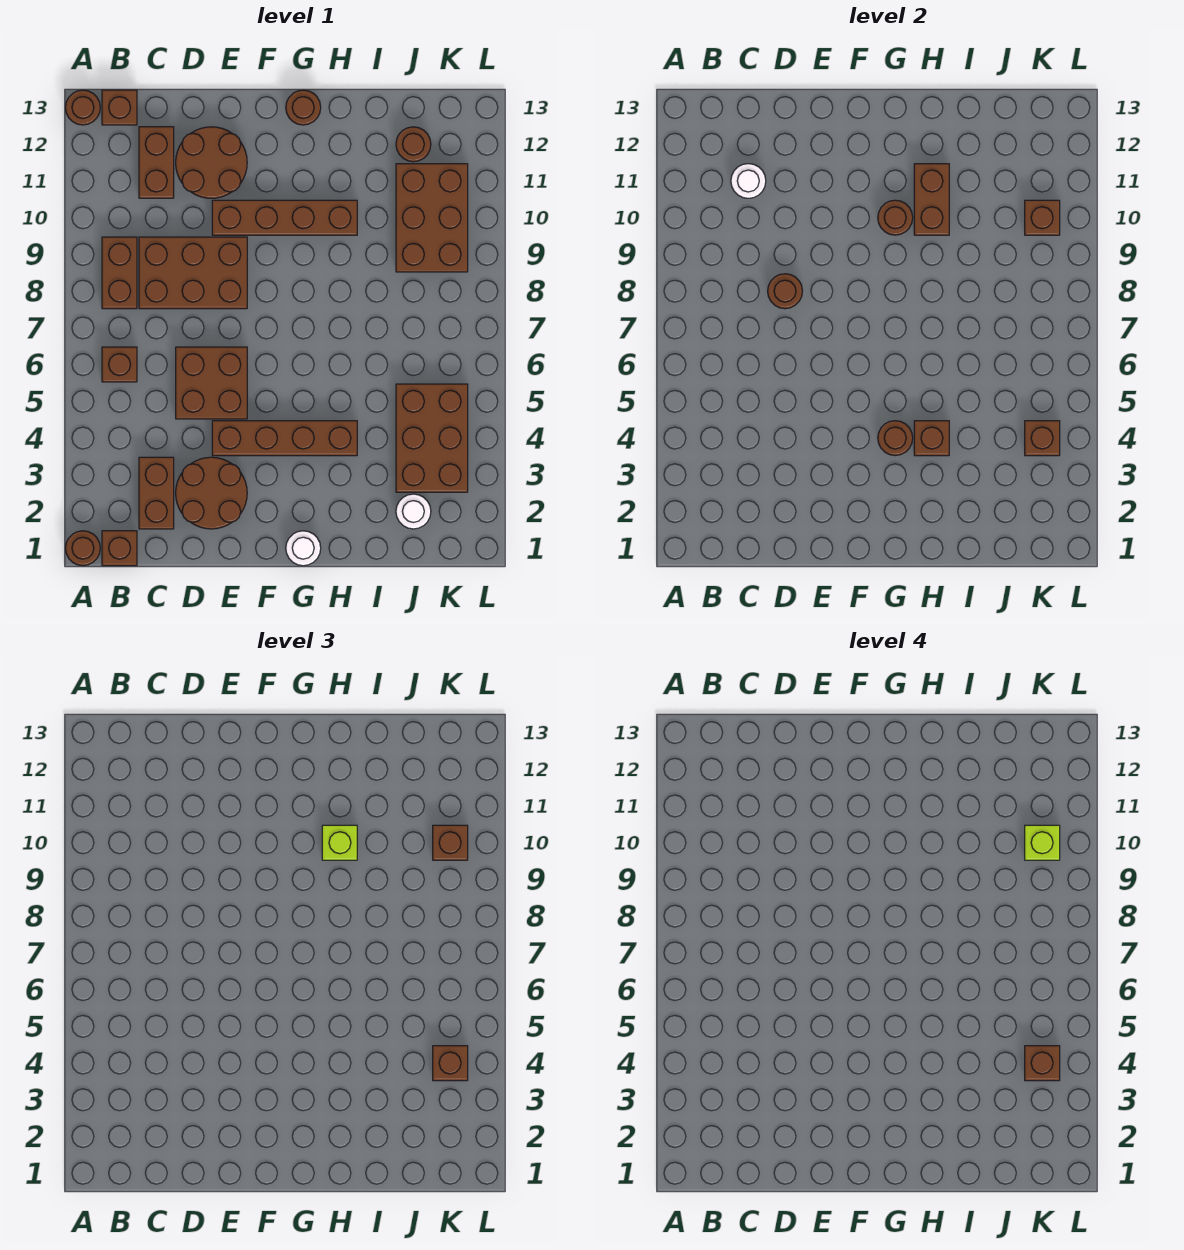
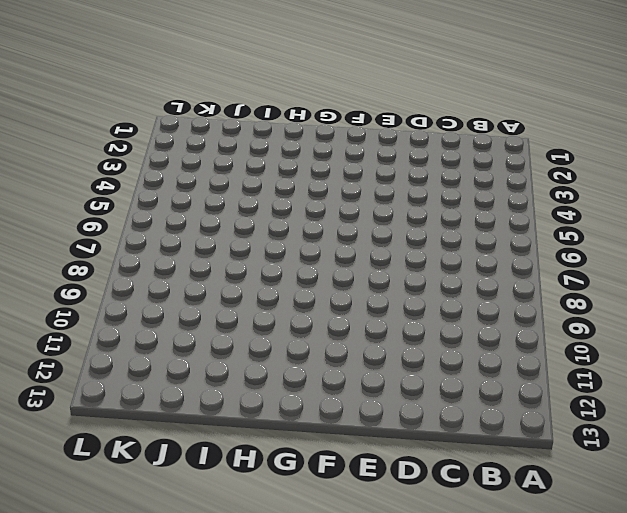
none -> brown round brick A1 level 1
none -> brown round brick A13 level 1
none -> brown brick B1 level 1
none -> brown brick B6 level 1

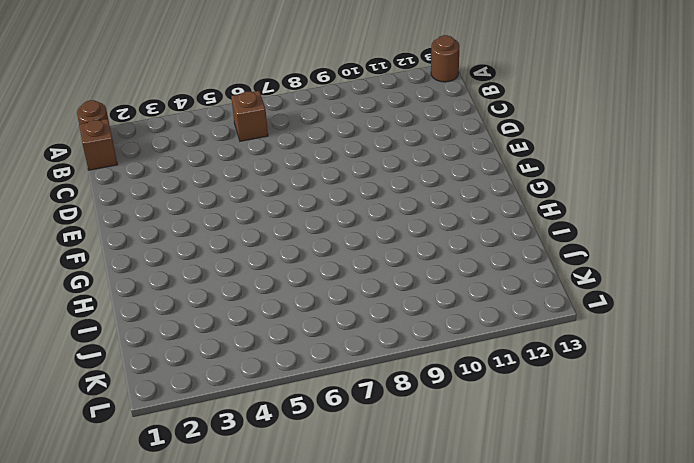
none -> brown brick B8:B9 level 1
none -> brown brick B13 level 1
none -> brown brick C2:C3 level 1
none -> brown brick C8:E9 level 1

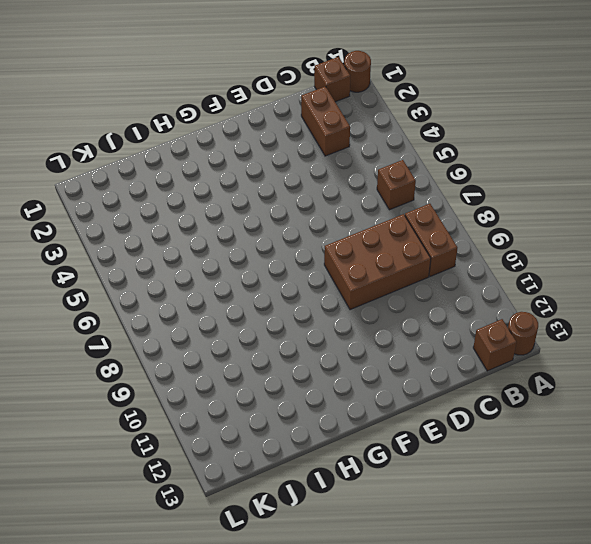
none -> brown brick C11:C12 level 1
none -> brown round brick D2:E3 level 1
none -> brown brick D5:E6 level 1
none -> brown round brick D11:E12 level 1

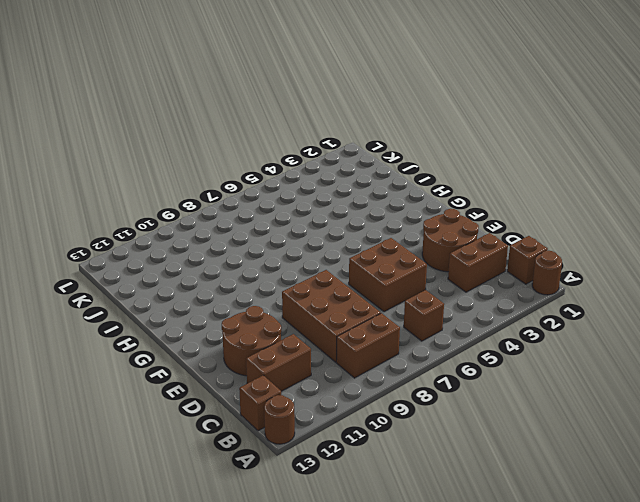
none -> brown brick E4:H4 level 1
none -> brown brick E10:H10 level 1
none -> white round brick G1 level 1
none -> brown round brick G13 level 1

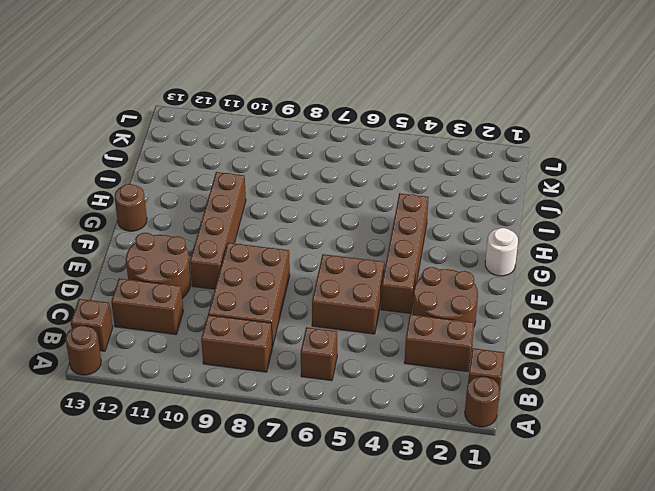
none -> white round brick J2 level 1
none -> brown brick J3:K5 level 1
none -> brown brick J9:K11 level 1
none -> brown round brick J12 level 1

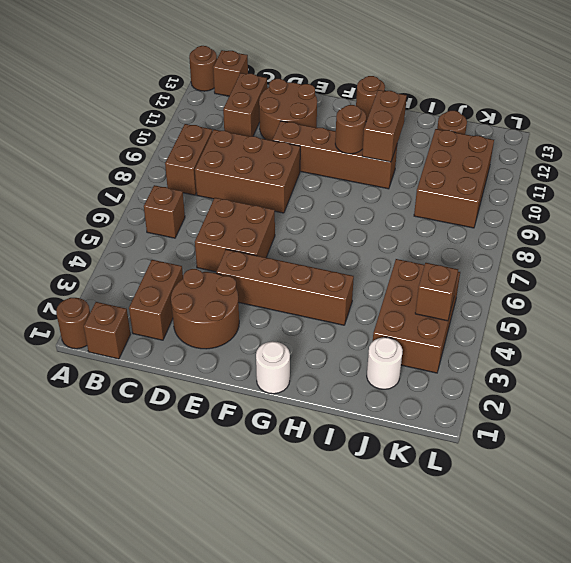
none -> white round brick C11 level 2
none -> brown round brick D8 level 2
none -> brown round brick G4 level 2
none -> brown brick H4 level 2

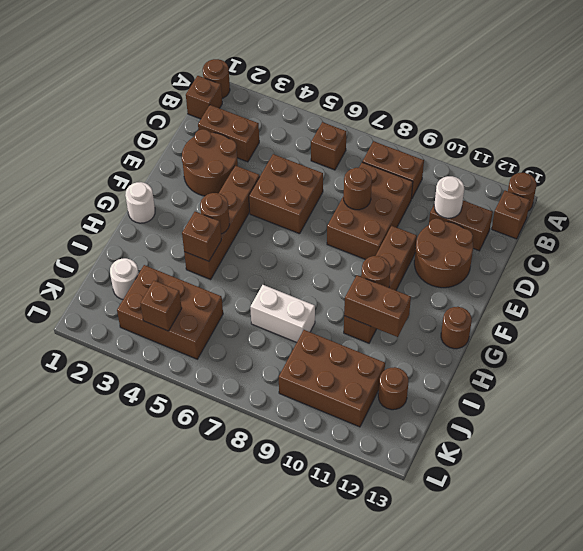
white brick I7:I8 level 1 -> none
none -> brown brick K10 level 2
none -> lime brick H10 level 3
none -> brown brick K4 level 3
none -> brown brick K10 level 3

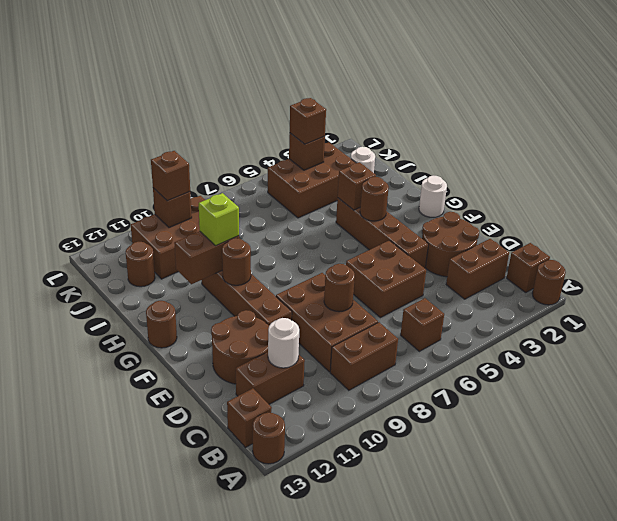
none -> brown brick K4 level 4
none -> lime brick K10 level 4

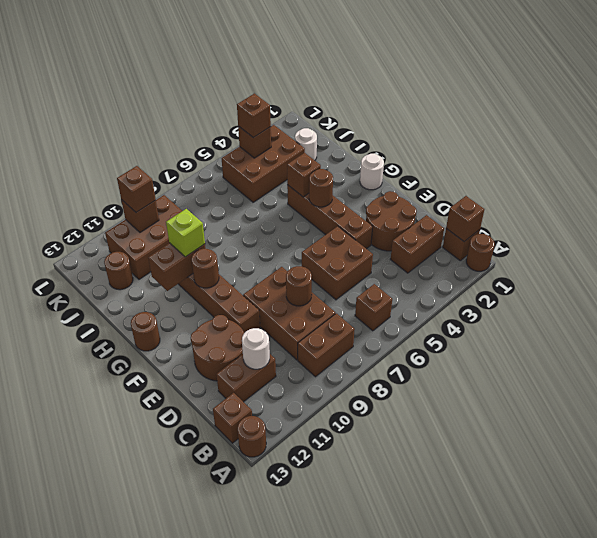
brown brick B1 level 2 -> brown brick K4 level 4
none -> lime brick K10 level 4

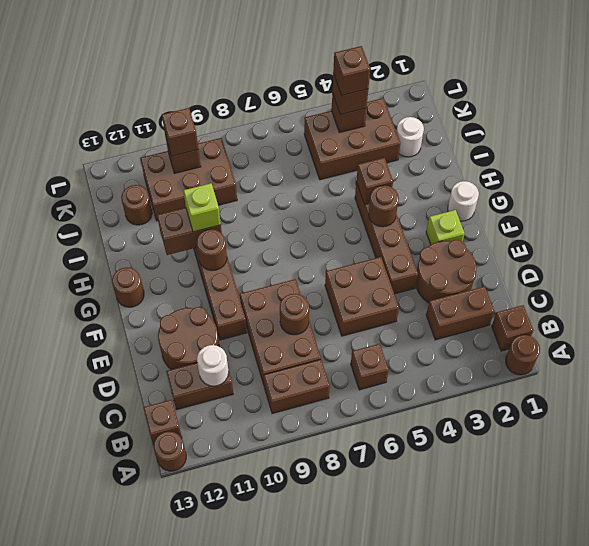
lime brick F2 level 1 -> lime brick K10 level 4

